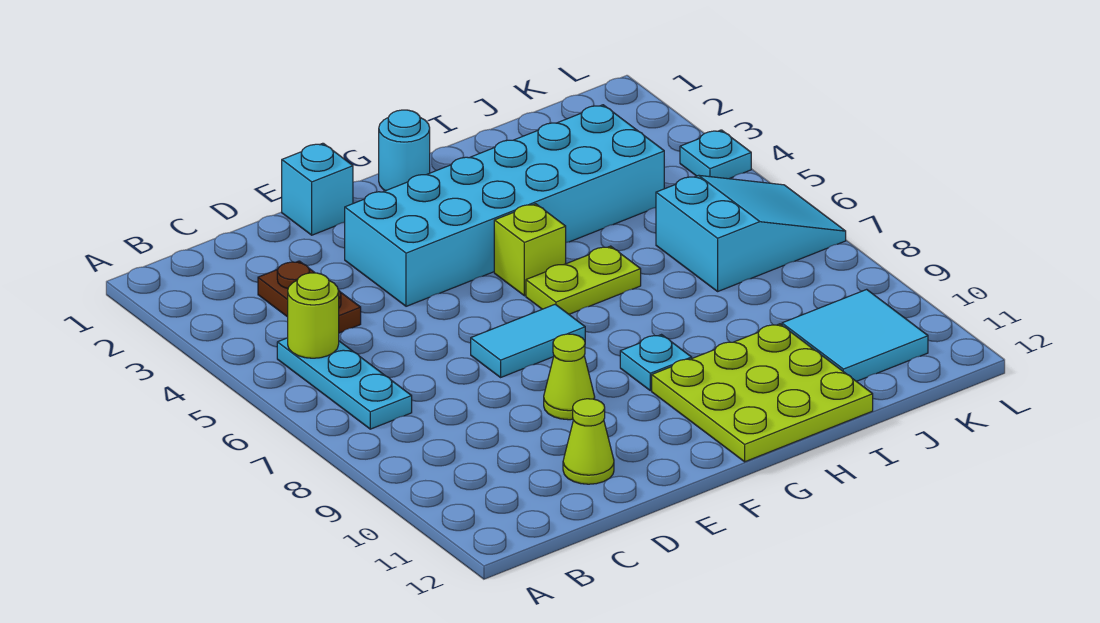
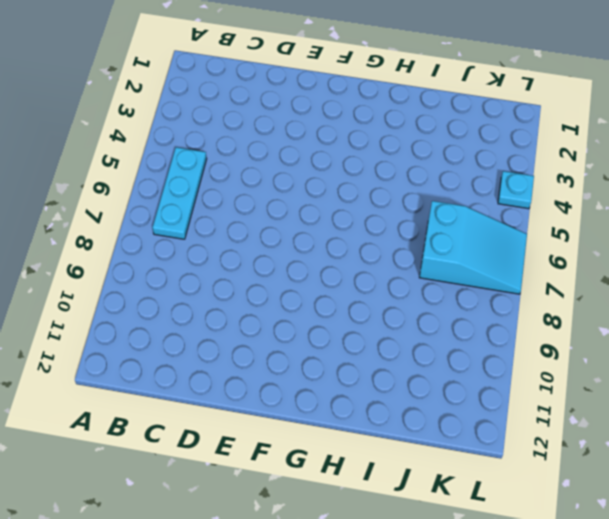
none -> brown plate C3:C4 level 1
none -> lime cone D11 level 1
none -> cyan brick E1 level 1

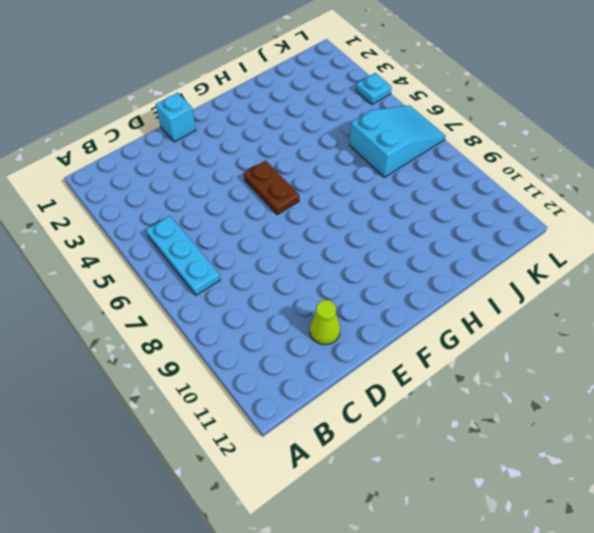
brown plate F5:F6 level 1 -> brown plate C3:C4 level 1
none -> cyan brick E3:J4 level 1
none -> cyan tile E7:F7 level 1
none -> lime cone E9 level 1

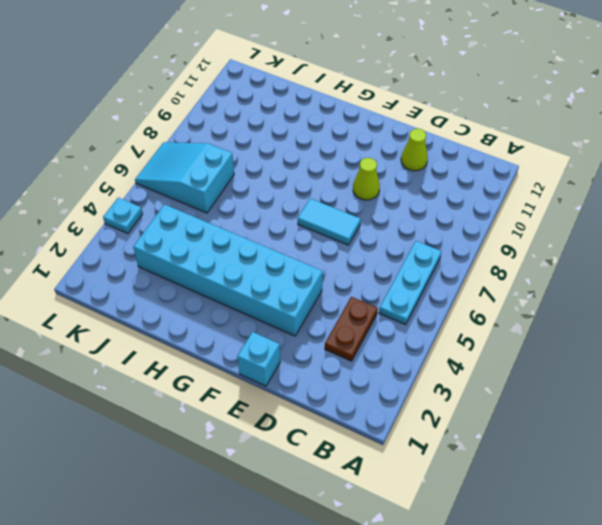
none -> cyan round brick G1 level 1
none -> lime brick G5 level 1
none -> lime plate G6:H6 level 1

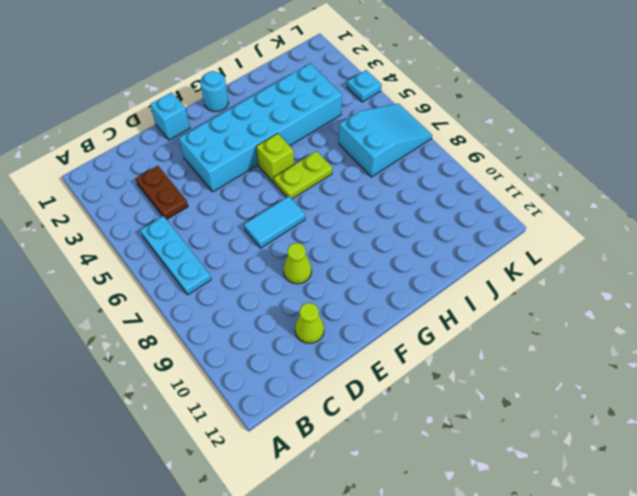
none -> cyan plate G9 level 1
none -> lime plate G10:I12 level 1
none -> cyan tile J10:K11 level 1

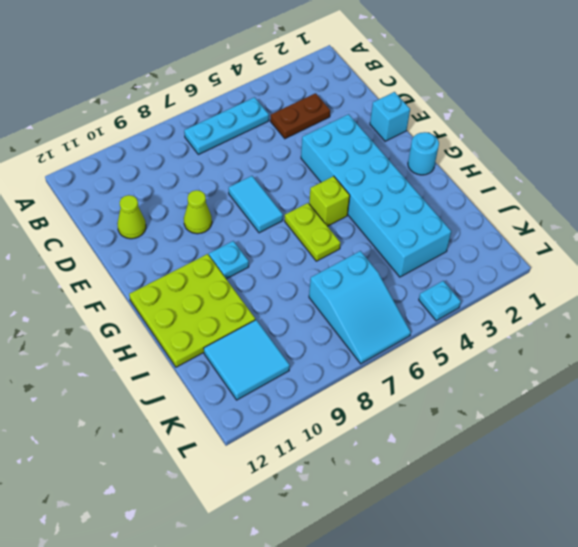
none -> lime round brick B5 level 2

